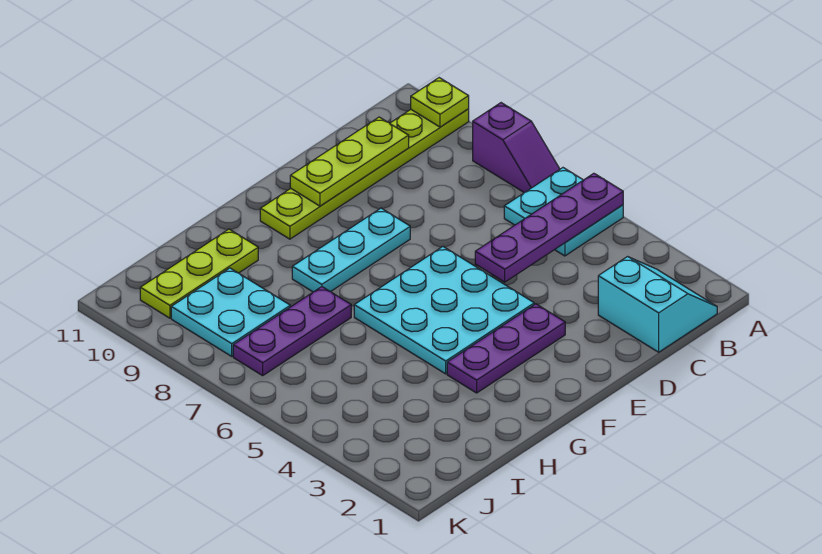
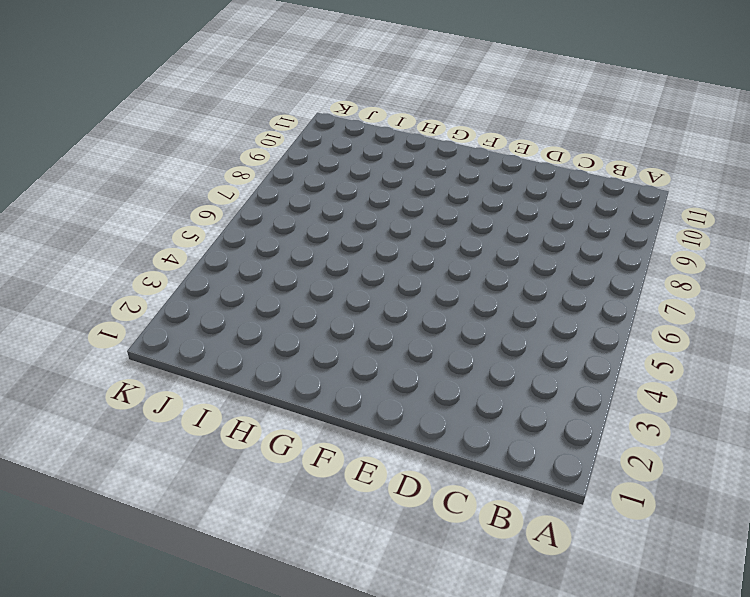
none -> cyan plate A5:B6 level 1
none -> purple slope A7:A8 level 1 top 8
none -> lime plate A10:F10 level 1

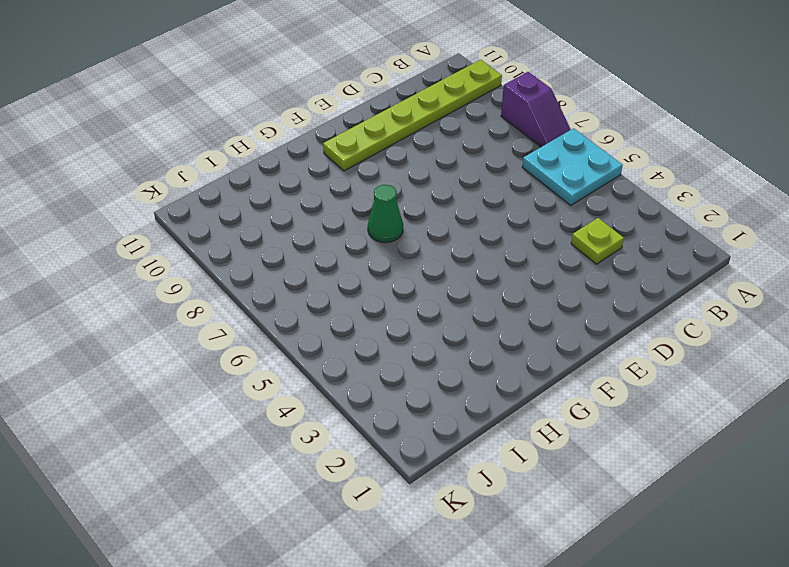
lime plate C3 level 1 -> lime plate A10 level 2
green cone G7 level 1 -> none
none -> cyan slope B1:C2 level 1 top C
none -> purple plate E3:G3 level 1
none -> cyan plate E4:G6 level 1

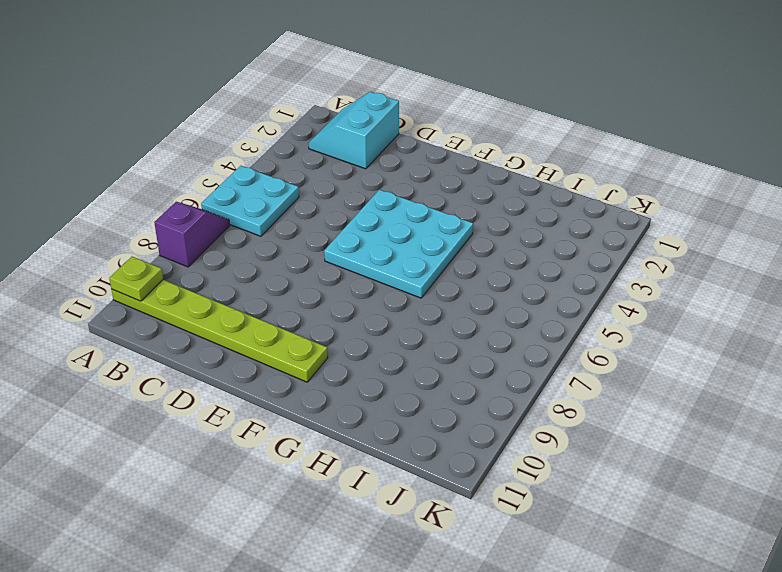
none -> purple plate E3:G3 level 1
none -> cyan plate E8:G8 level 1
none -> purple plate H7:J7 level 1

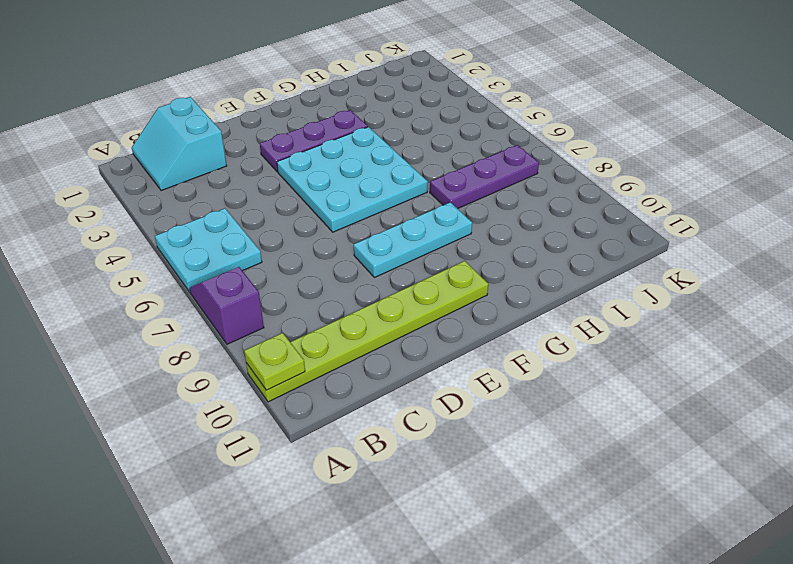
none -> lime plate H10:J10 level 1
none -> cyan plate I8:J9 level 1
none -> purple plate A5:D5 level 2

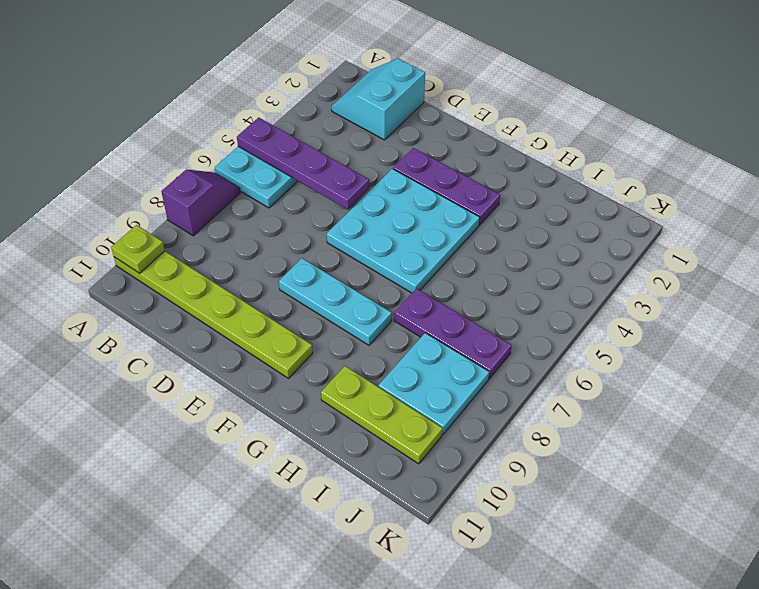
none -> lime plate C10:E10 level 2

